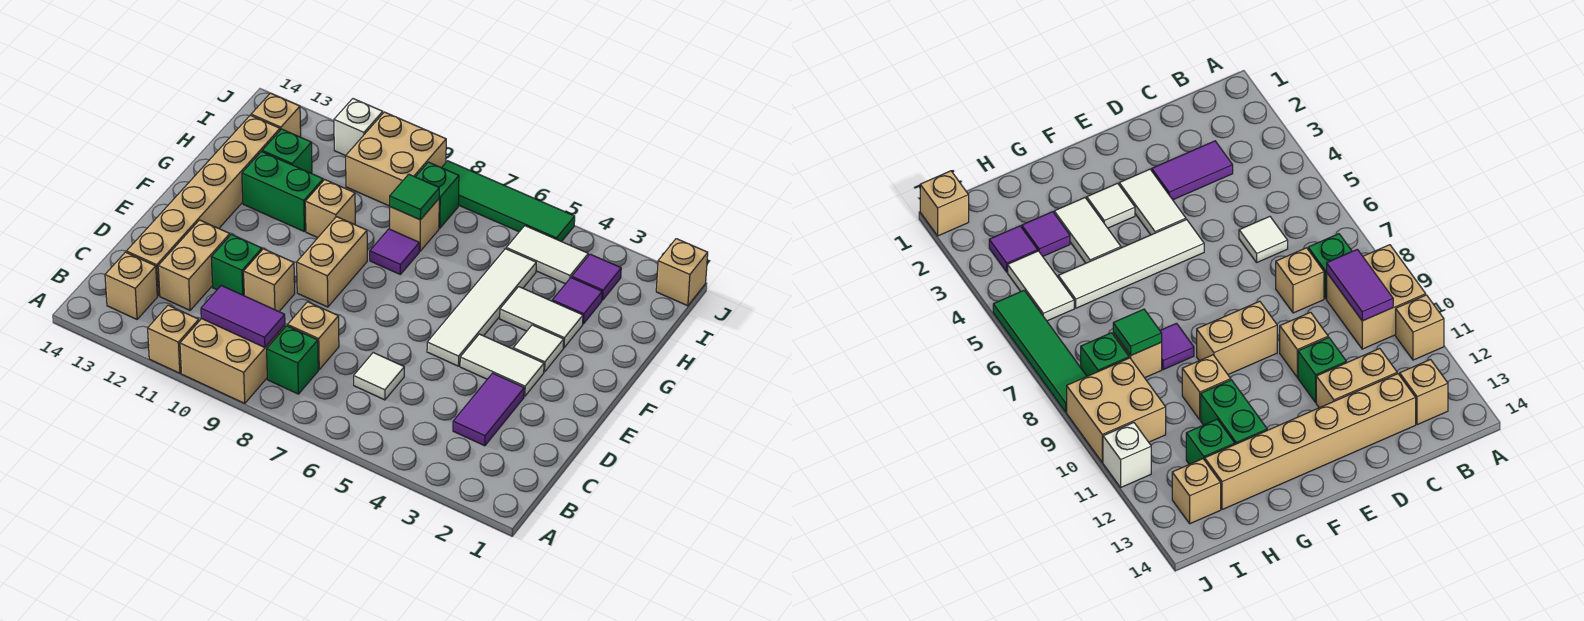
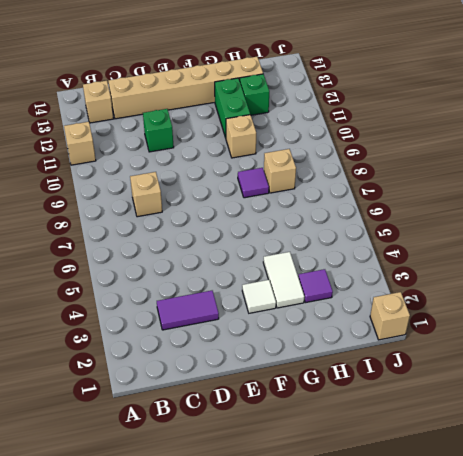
none -> tan brick A9:B10 level 1
none -> green brick B8 level 1
none -> white tile C6 level 1
none -> tan brick C12:D12 level 1

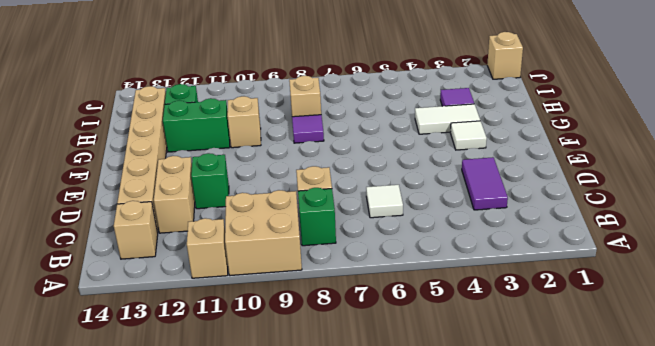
none -> tan brick D10 level 1
none -> white tile E3:E4 level 1
none -> white tile E5:H5 level 1
none -> tan brick E9:F9 level 1

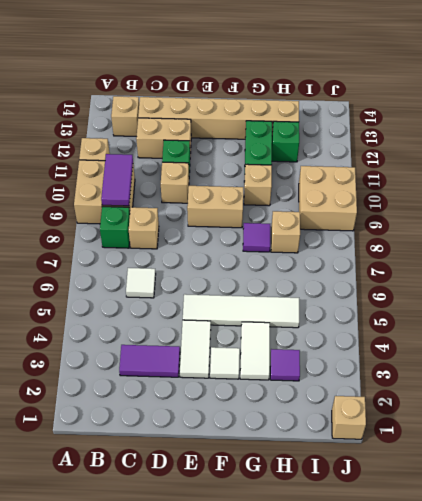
none -> purple tile I3 level 1
none -> white tile I4:I5 level 1
none -> green brick I8 level 1
none -> tan brick I13 level 1

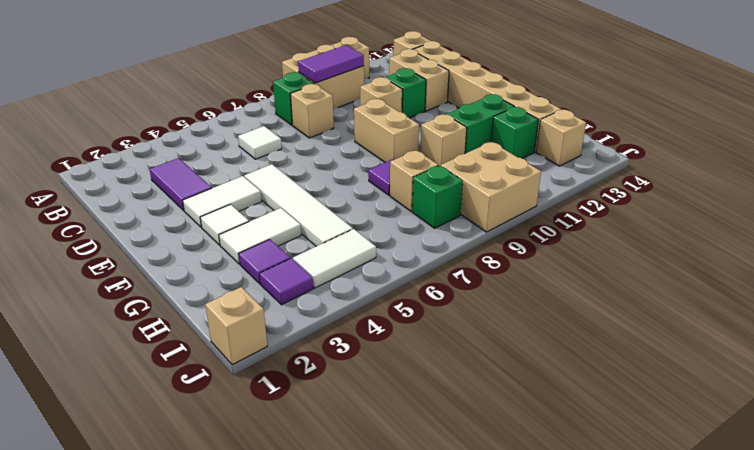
none -> green tile J5:J8 level 1
none -> white brick J11 level 1
none -> green tile H8 level 2

